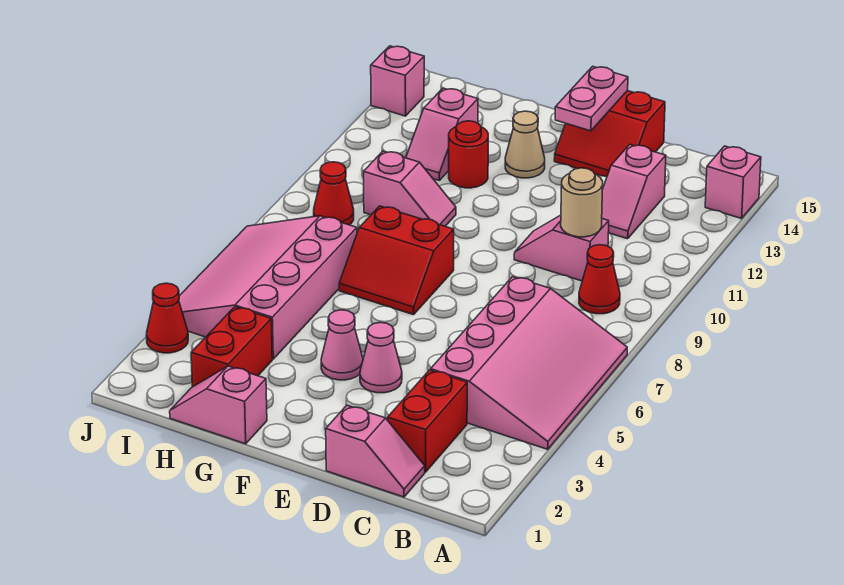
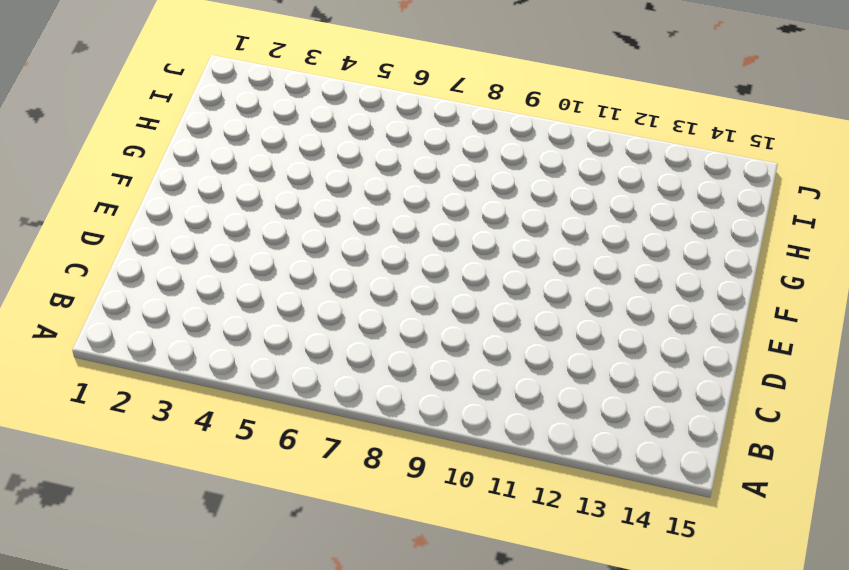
none -> pink slope A4:C7 level 1 top C
none -> pink brick A14 level 1
none -> red cone B9 level 1

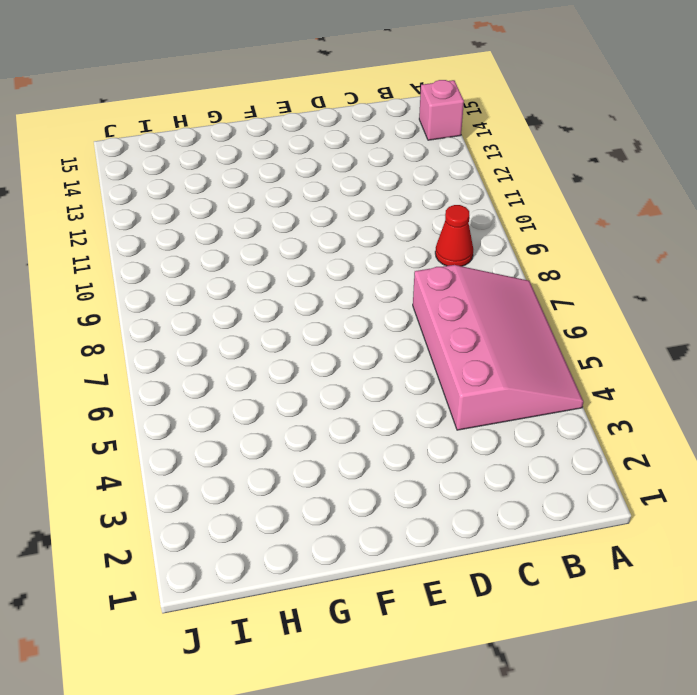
none -> pink slope C1:D1 level 1 top D
none -> red brick C2:C3 level 1
none -> pink slope C10:D10 level 1 top C

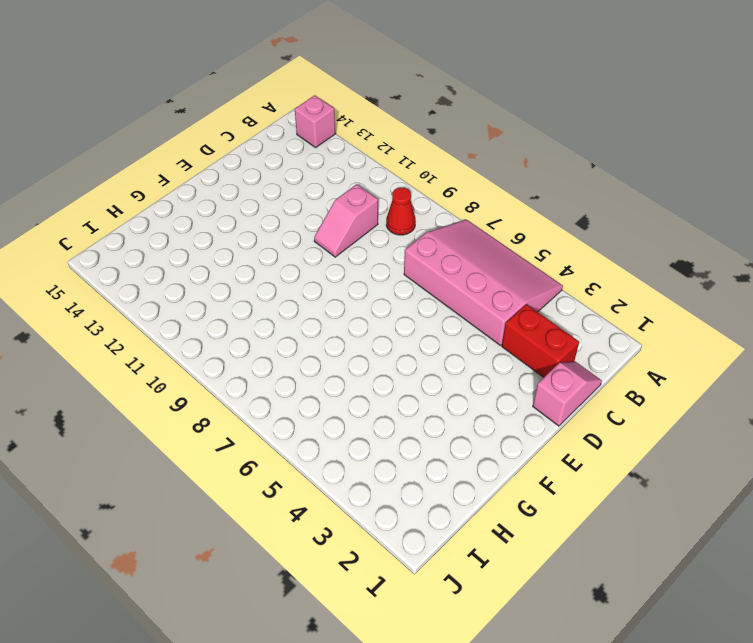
none -> pink slope C12:C13 level 1 top 13
none -> red slope D14:E15 level 1 top 15
none -> pink cone E4 level 1

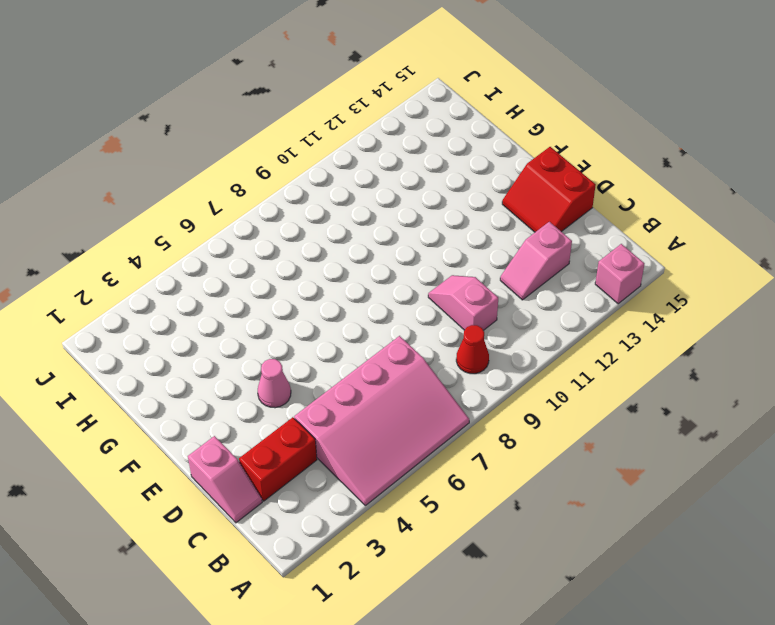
none -> pink cone F4 level 1
none -> red slope F7:G8 level 1 top 8
none -> tan cone F13 level 1

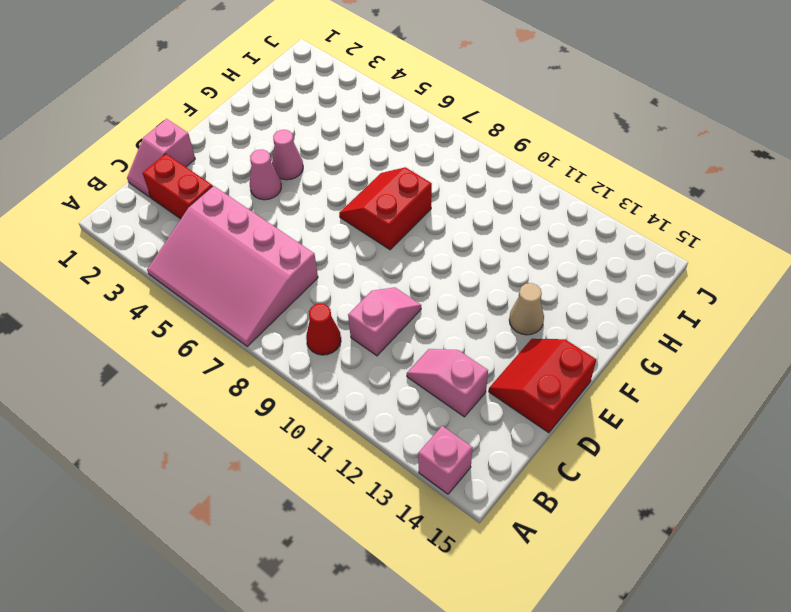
none -> pink slope G1:H1 level 1 top G
none -> pink slope G10:H10 level 1 top H
none -> red round brick G12 level 1

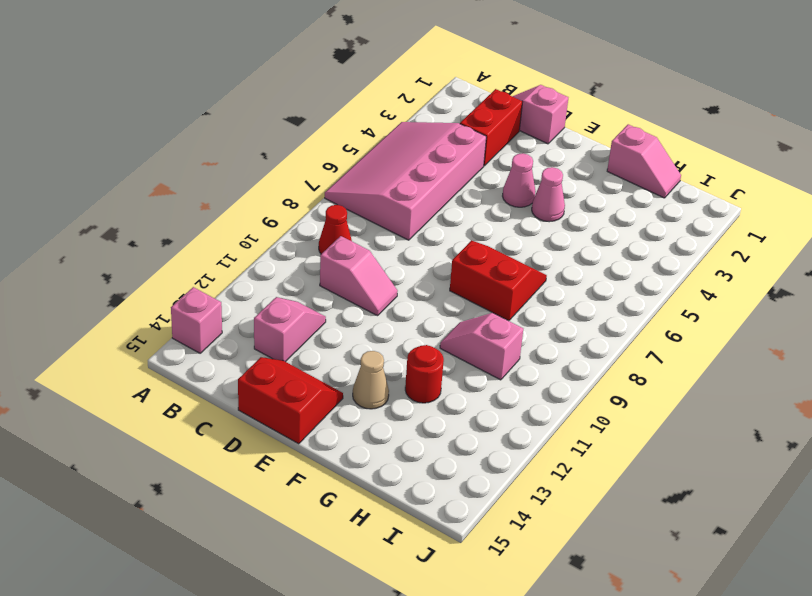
none -> red brick H2:H3 level 1
none -> pink slope H4:J7 level 1 top H
none -> pink slope H12:H13 level 1 top 13

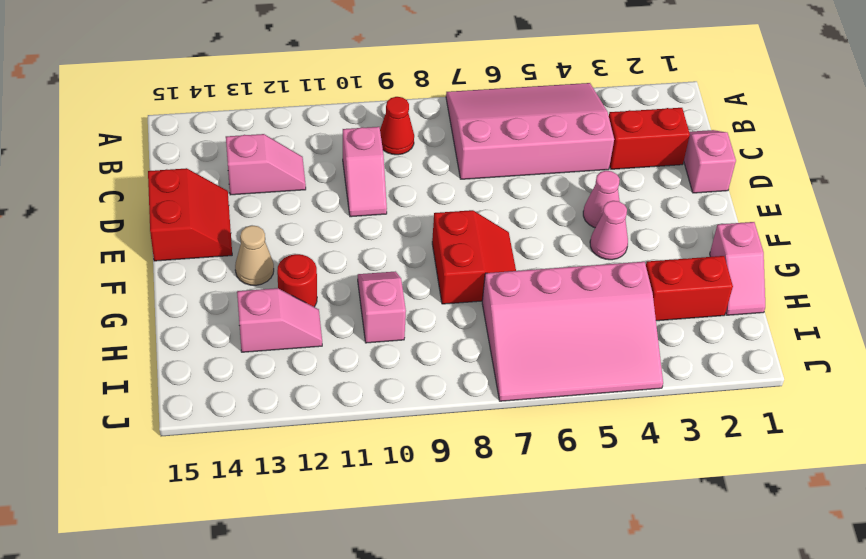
none -> pink brick A14 level 1
none -> red cone I9 level 1
none -> red cone J3 level 1

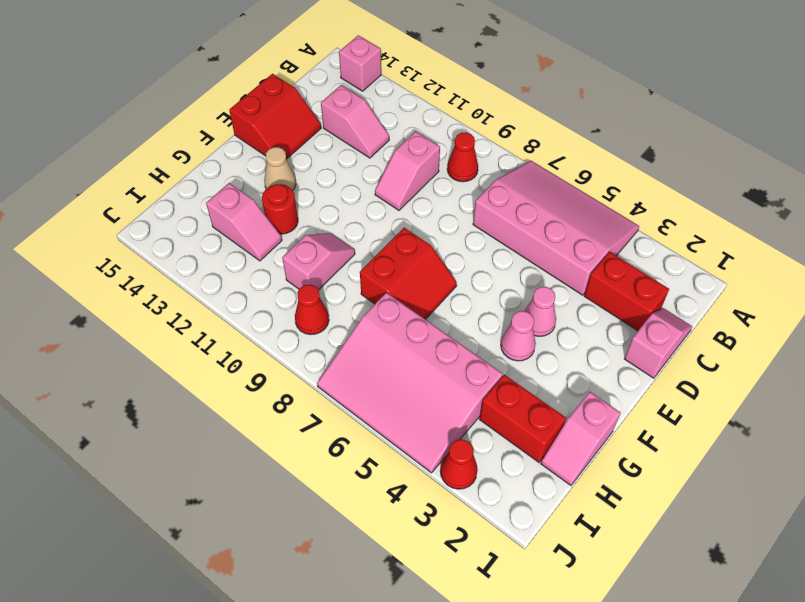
none -> pink brick J14 level 1
none -> tan round brick C10 level 2
none -> pink plate E14:E15 level 2

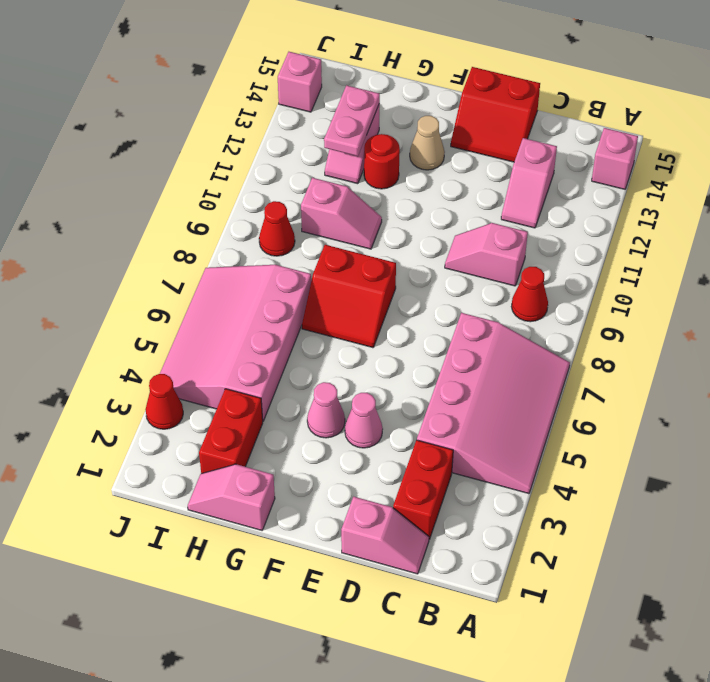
pink plate H12:H13 level 2 -> pink plate E14:E15 level 2
none -> tan round brick C10 level 2

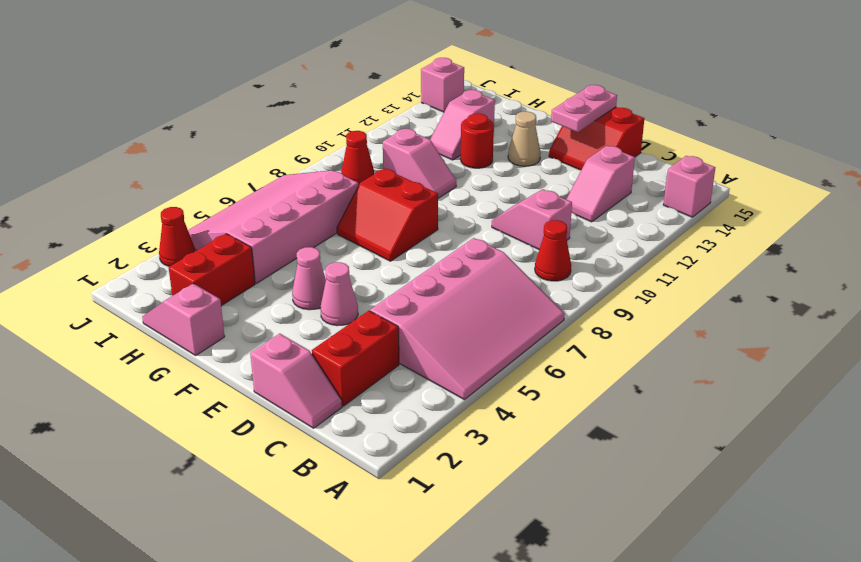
none -> tan round brick C10 level 2

